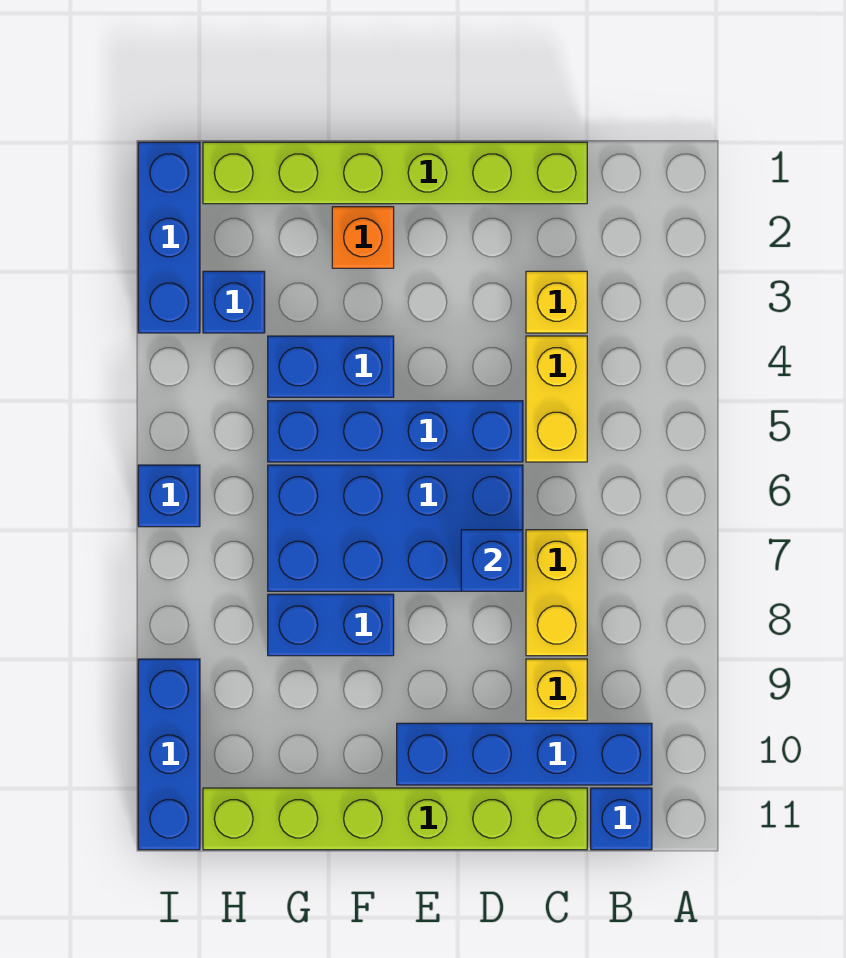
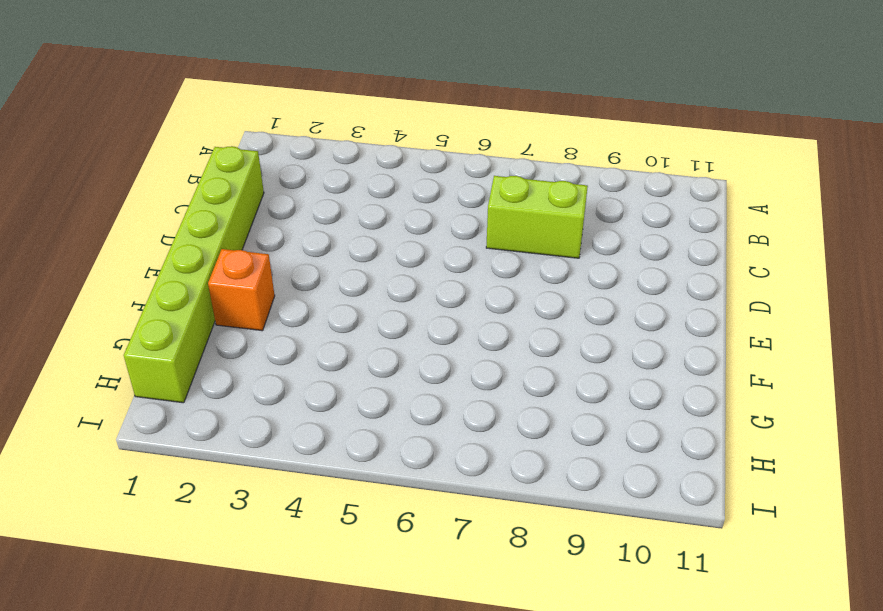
lime brick C7:C8 level 1 -> yellow brick C7:C8 level 1
none -> blue brick B10:E10 level 1
none -> blue brick B11 level 1
none -> yellow brick C3 level 1

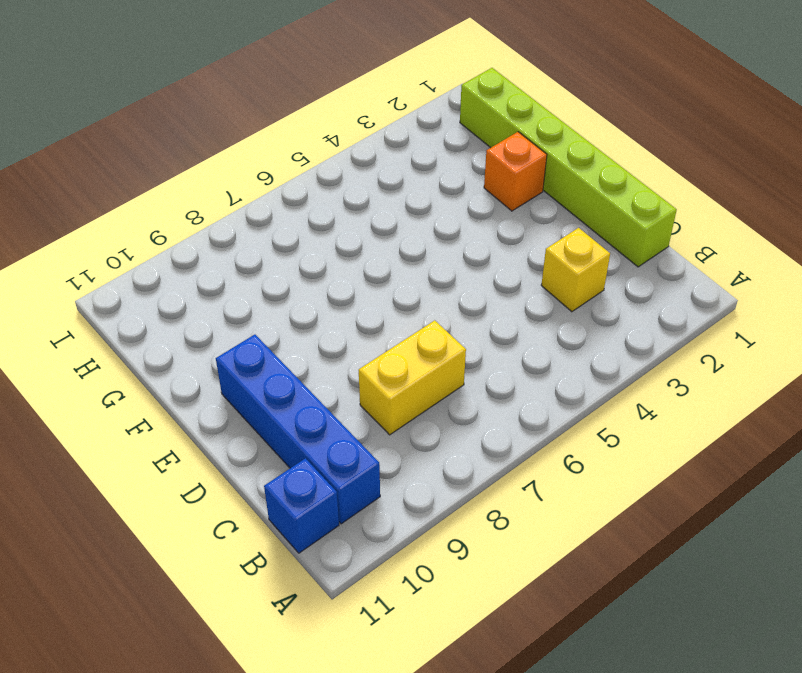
none -> yellow brick C4:C5 level 1
none -> yellow brick C9 level 1
none -> lime brick C11:H11 level 1

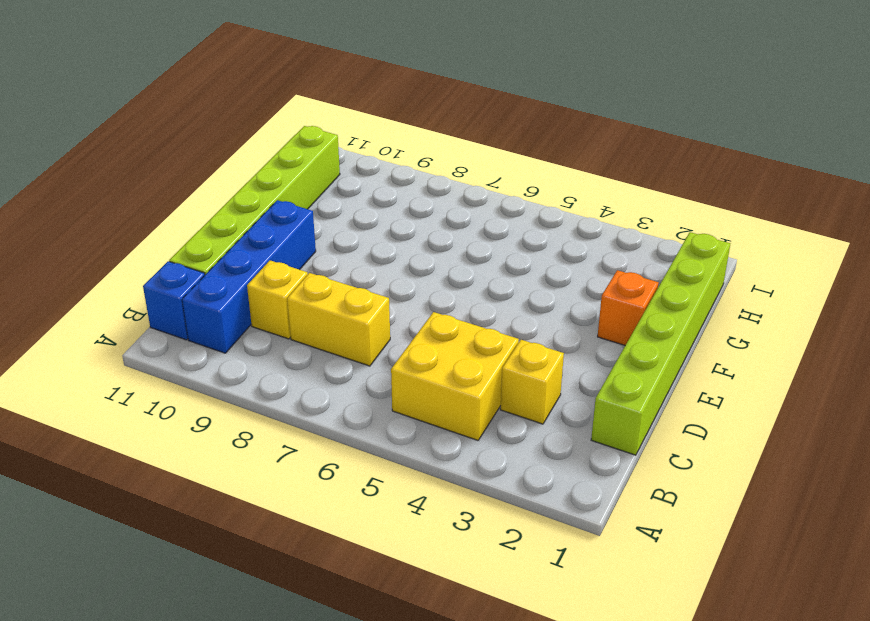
yellow brick B4:C5 level 1 -> yellow brick C4:C5 level 1
none -> blue brick D5:G5 level 1
none -> blue brick D6:G7 level 1
none -> blue brick F4:G4 level 1

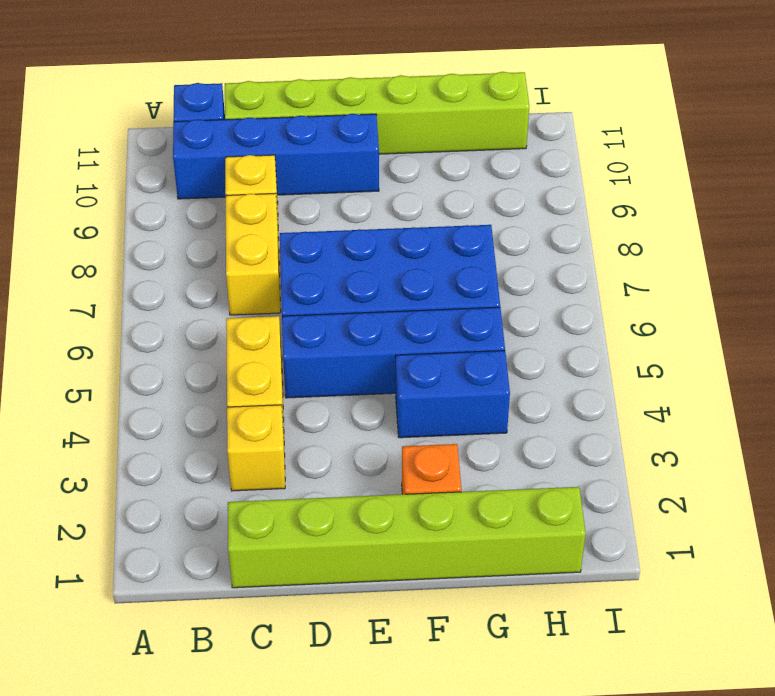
none -> blue brick F8:G8 level 1
none -> blue brick H3 level 1
none -> blue brick I1:I3 level 1

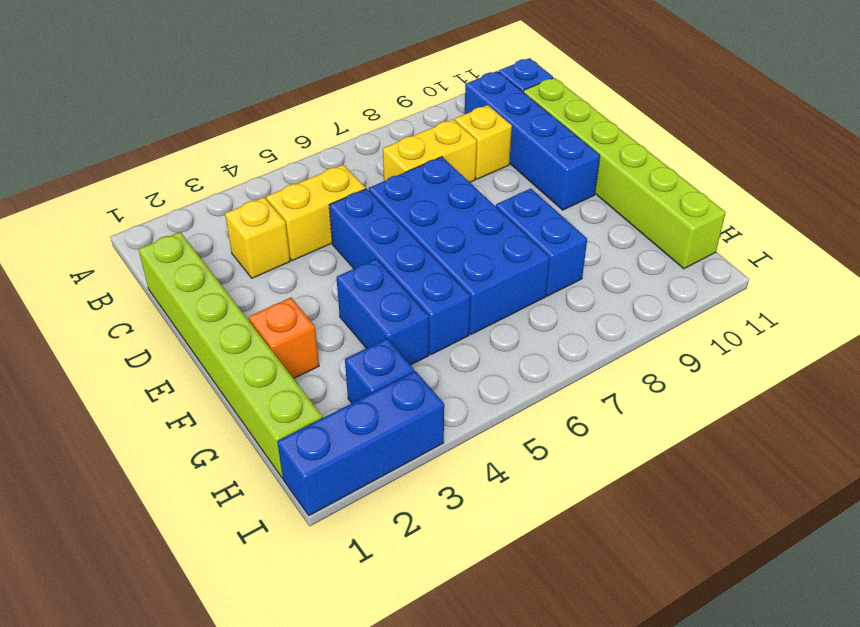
none -> blue brick I6 level 1
none -> blue brick I9:I11 level 1
none -> blue brick D7 level 2

